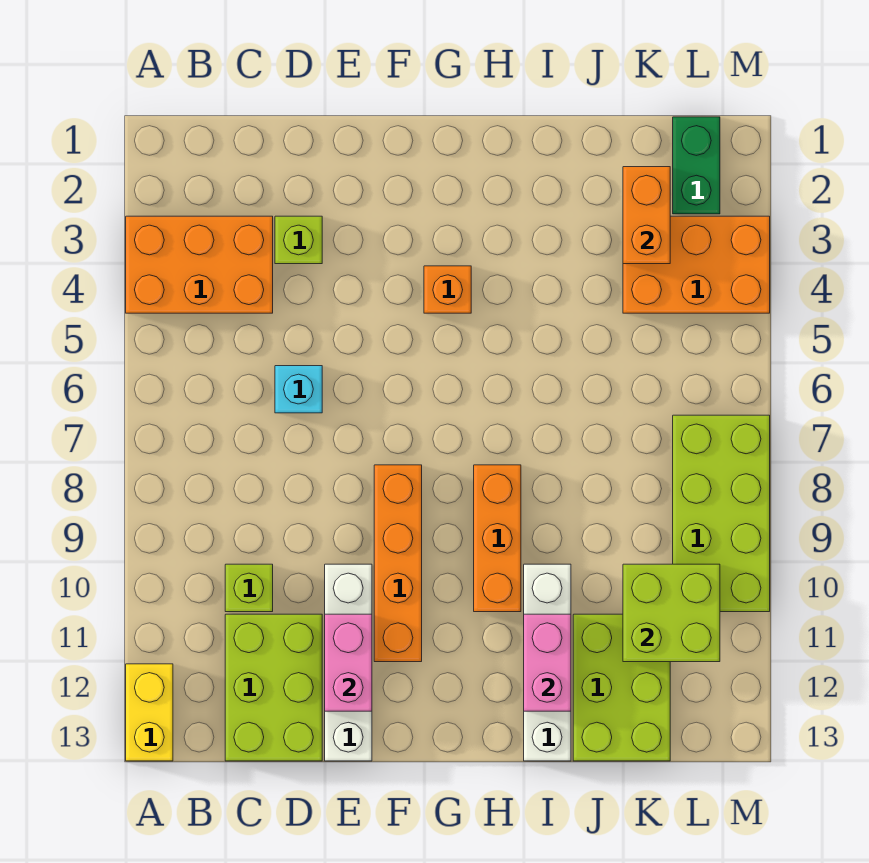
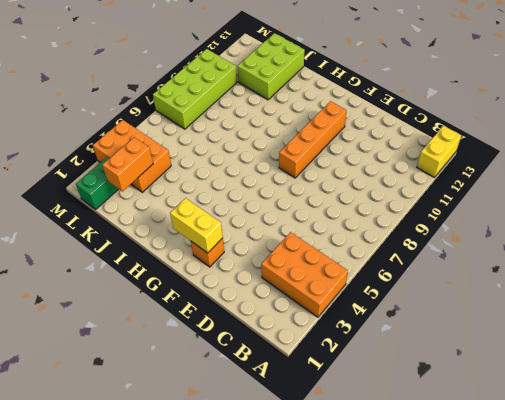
orange brick F2 level 1 -> orange brick G4 level 1
yellow brick F2:G2 level 2 -> none
none -> lime brick C10 level 1
none -> lime brick C11:D13 level 1
none -> lime brick D3 level 1

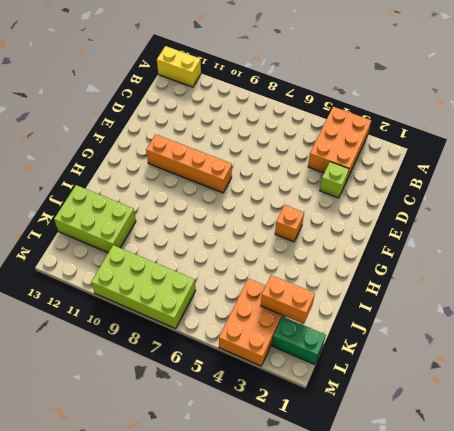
none -> lime brick C10 level 1
none -> lime brick C11:D13 level 1
none -> cyan brick D6 level 1

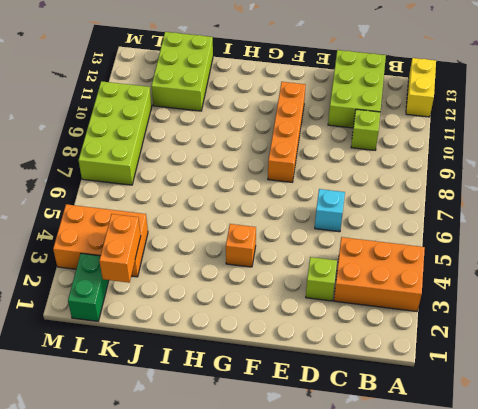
none -> white brick E10:E13 level 1
none -> orange brick H8:H10 level 1
none -> white brick I10:I13 level 1

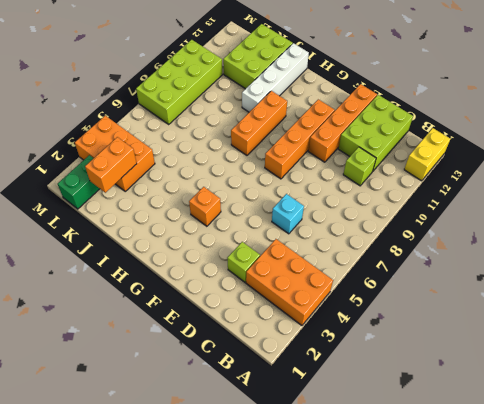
orange brick E10:E13 level 1 -> white brick E10:E13 level 1
none -> pink brick E11:E12 level 2
none -> pink brick I11:I12 level 2
none -> lime brick K10:L11 level 2

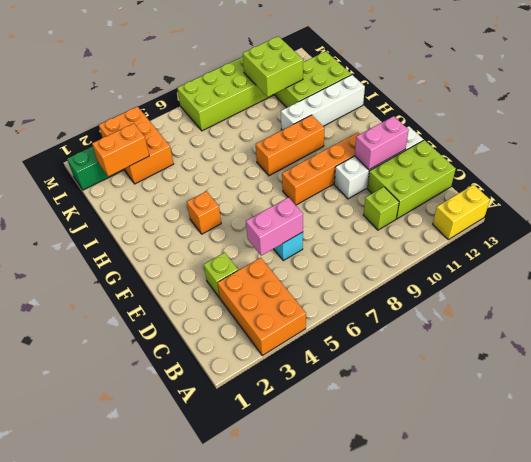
pink brick D5:D6 level 2 -> pink brick I11:I12 level 2

